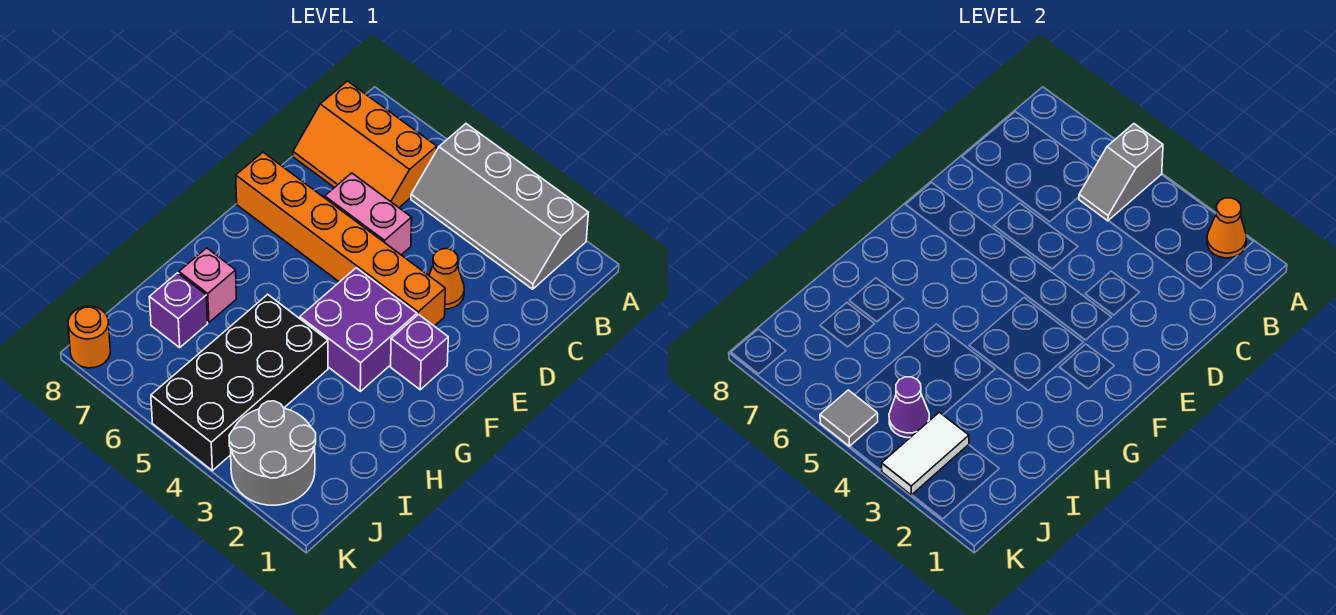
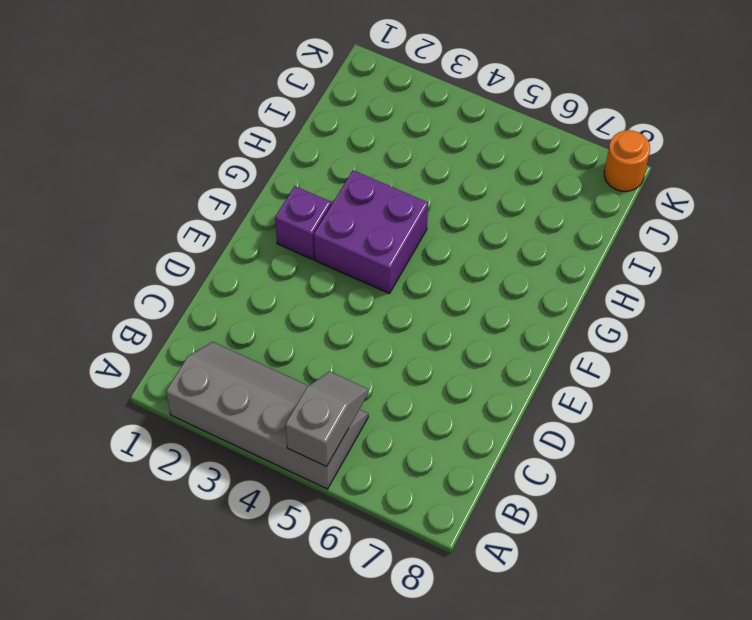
none -> orange slope B6:C8 level 1 top B
none -> orange cone D3 level 1
none -> pink brick D5:D6 level 1

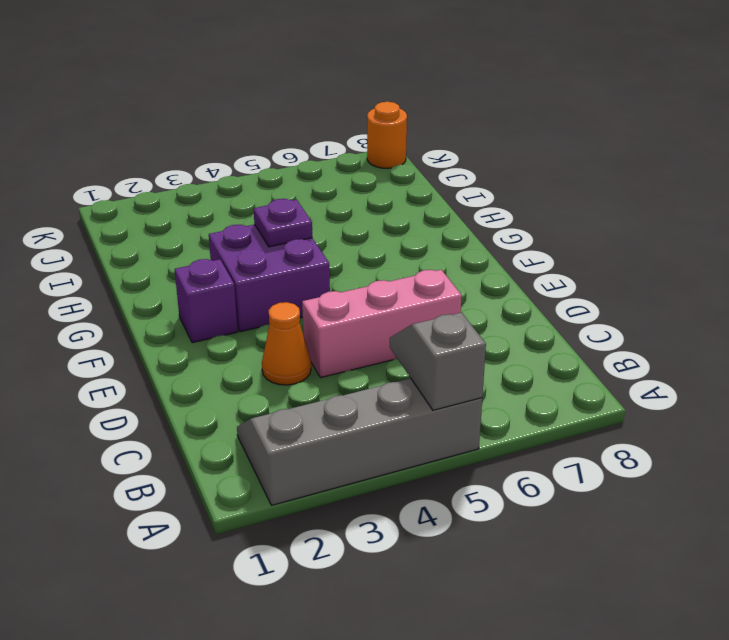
pink brick D4:D6 level 1 -> pink brick D5:D6 level 1
purple plate G4 level 2 -> none
none -> orange slope B6:C8 level 1 top B
none -> orange brick E3:E8 level 1
none -> black brick H4:K5 level 1

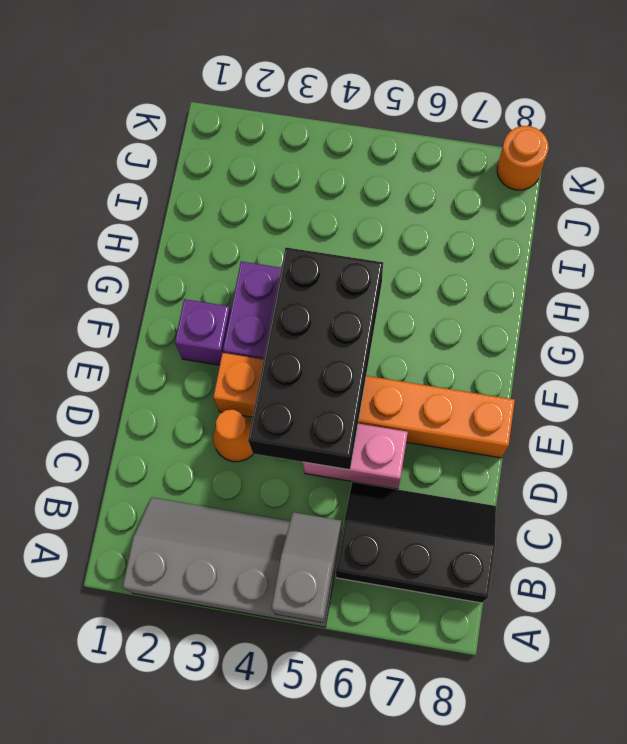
black slope B6:C8 level 1 top B -> orange slope B6:C8 level 1 top B
black brick D4:G5 level 2 -> black brick H4:K5 level 1
none -> pink brick H7 level 1
none -> purple brick I7 level 1
none -> grey round brick J2:K3 level 1

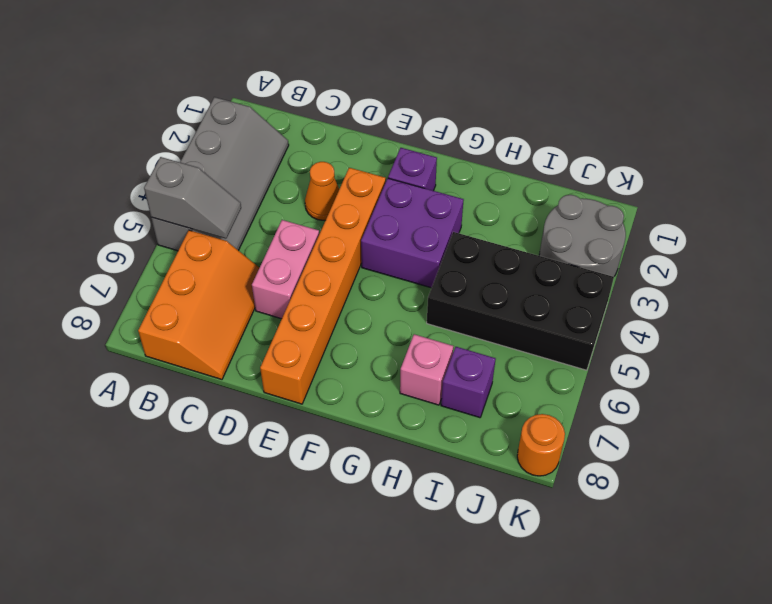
none -> orange cone A2 level 2
none -> white tile J3:K3 level 2
none -> purple cone J4 level 2

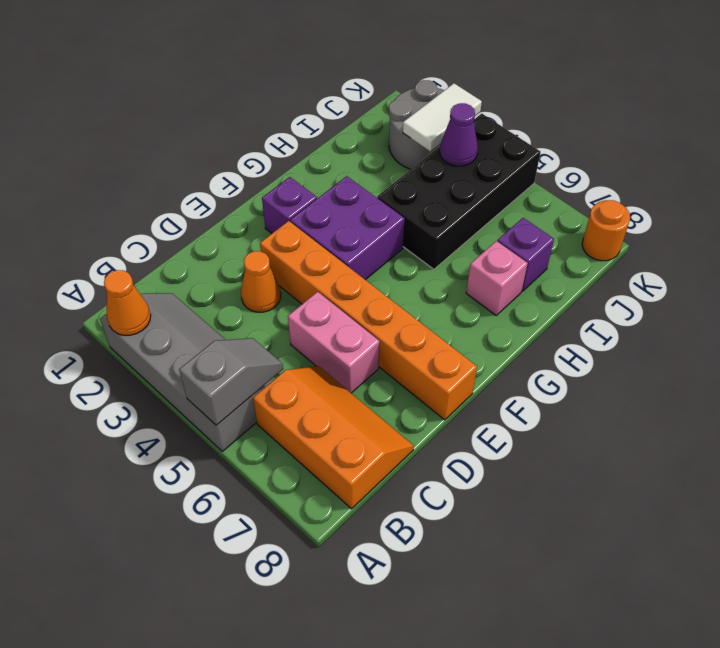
none -> grey tile K5 level 2

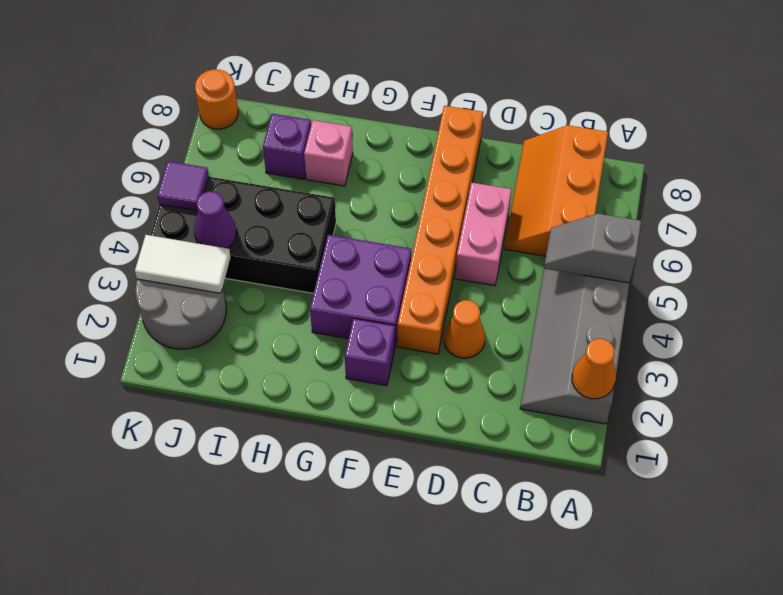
purple tile K5 level 2 -> grey tile K5 level 2

